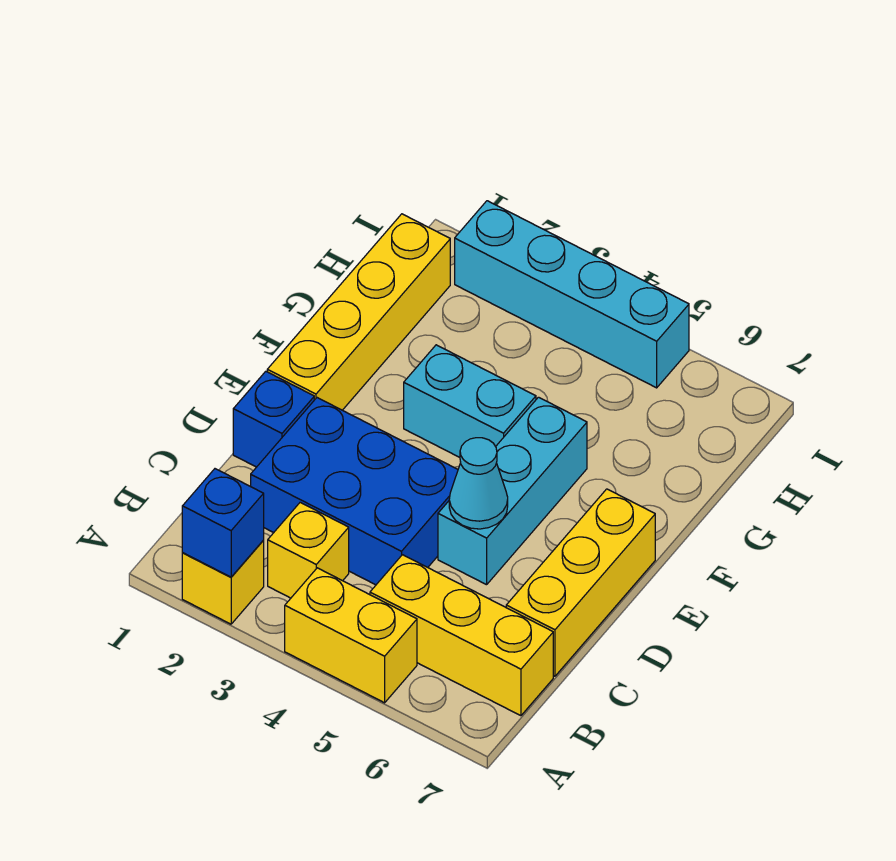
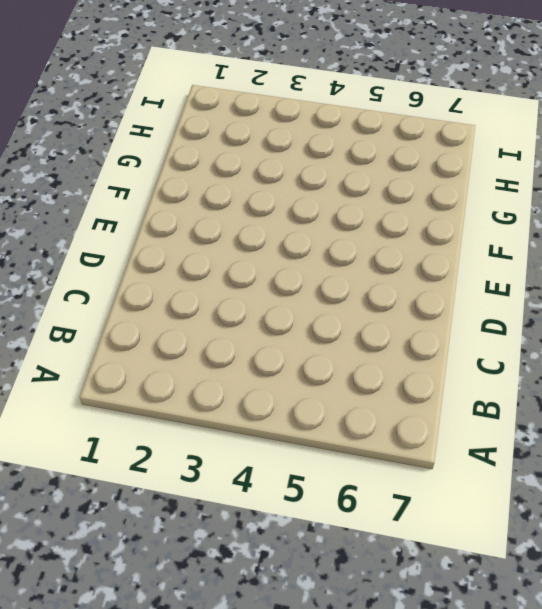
none -> yellow brick A2 level 1
none -> yellow brick A4:A5 level 1
none -> yellow brick B3 level 1

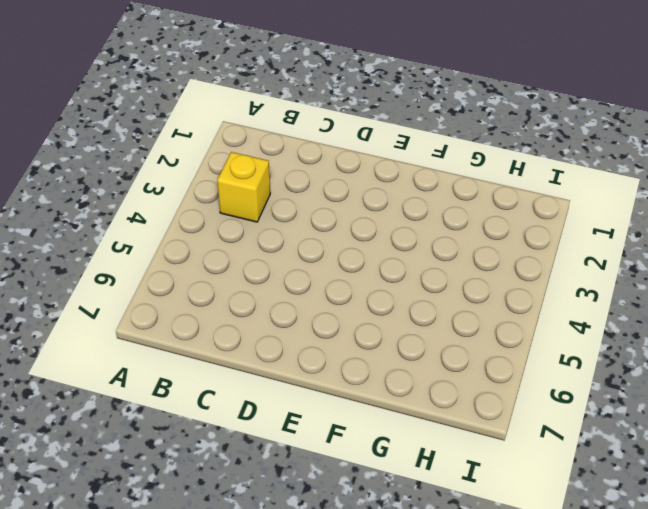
none -> yellow brick A2 level 1
none -> yellow brick A4:A5 level 1
none -> yellow brick B5:B7 level 1

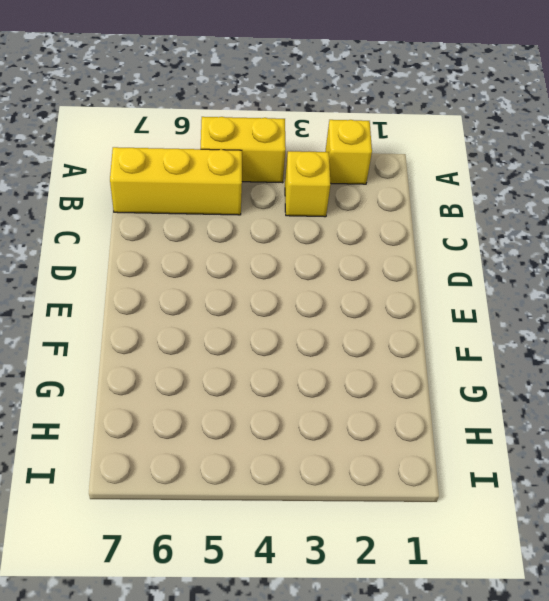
none -> blue brick C2:D4 level 1
none -> yellow brick C7:E7 level 1
none -> blue brick D1 level 1

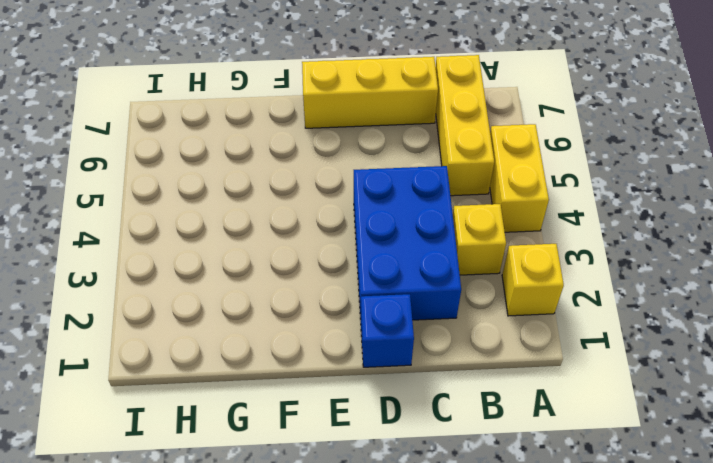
none -> cyan brick D5:F5 level 1
none -> yellow brick E1:H1 level 1
none -> cyan brick F3:F4 level 1

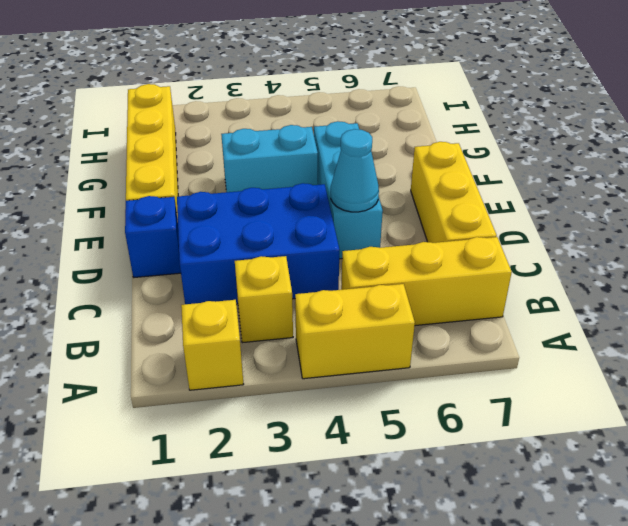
none -> cyan brick I2:I5 level 1
none -> blue brick A2 level 2

